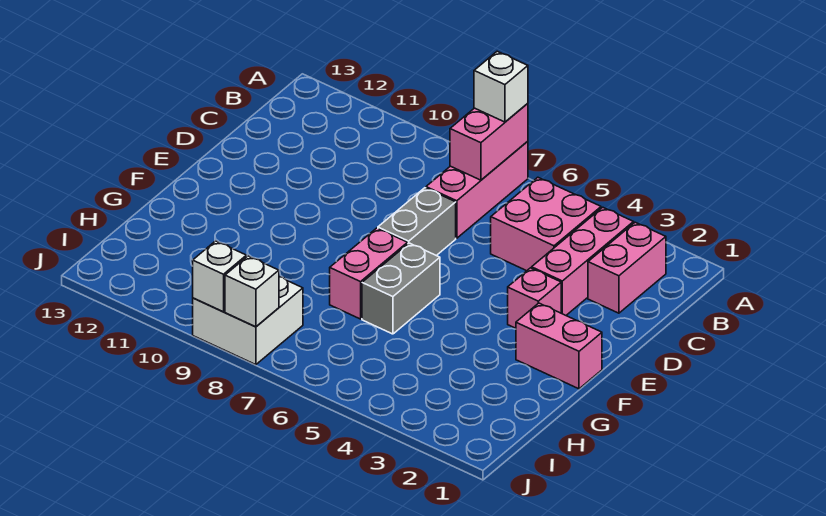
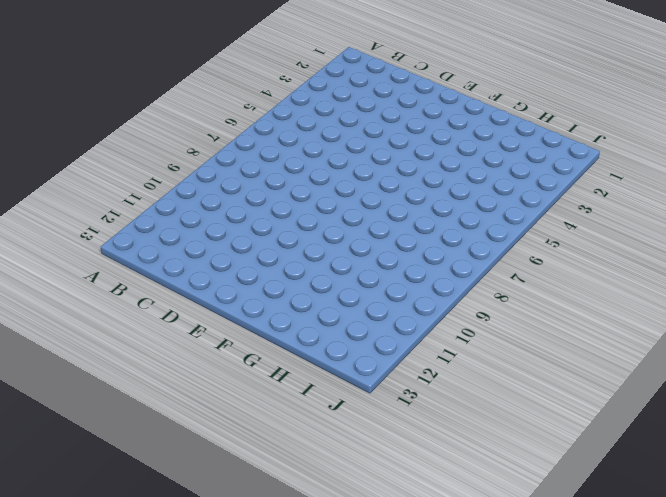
none -> pink brick A7:C7 level 1
none -> pink brick B2:C2 level 1
none -> pink brick B3:D3 level 1

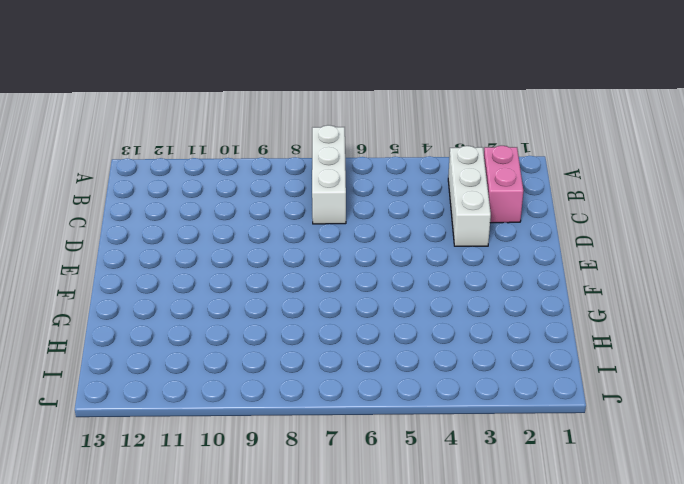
white brick A7:C7 level 1 -> pink brick A7:C7 level 1
white brick B3:D3 level 1 -> pink brick B3:D3 level 1
none -> pink brick B4:C5 level 1
none -> grey brick D7:E7 level 1
none -> pink brick E3 level 1

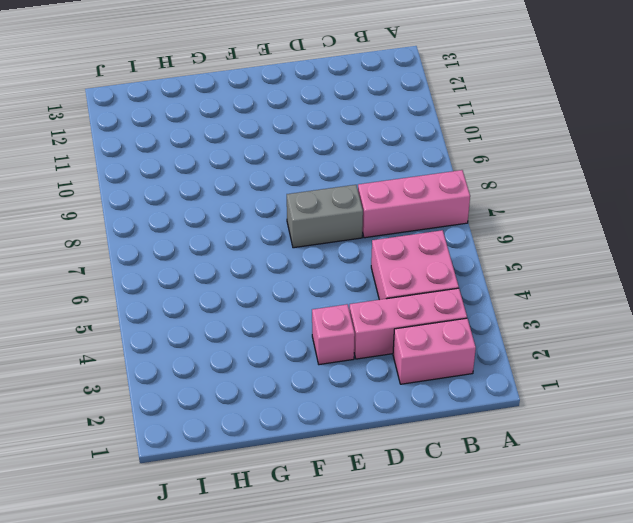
none -> pink brick F1:F2 level 1
none -> grey brick F6:G6 level 1
none -> pink brick F7:G7 level 1

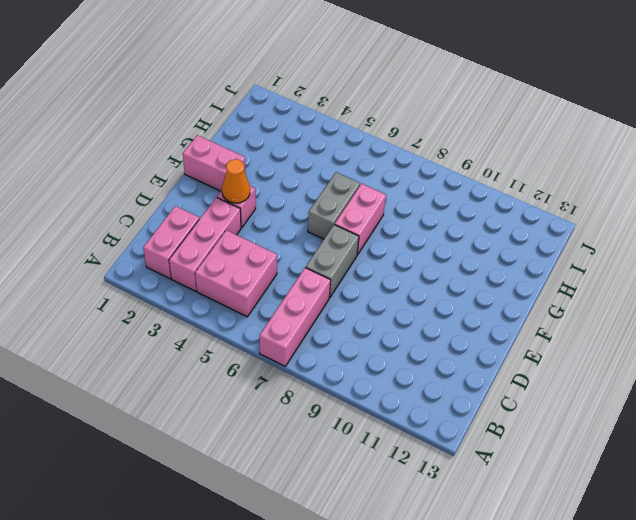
orange cone E3 level 2 -> none
none -> white brick I8:J9 level 1
none -> pink brick A7:B7 level 2
none -> white brick J8 level 2

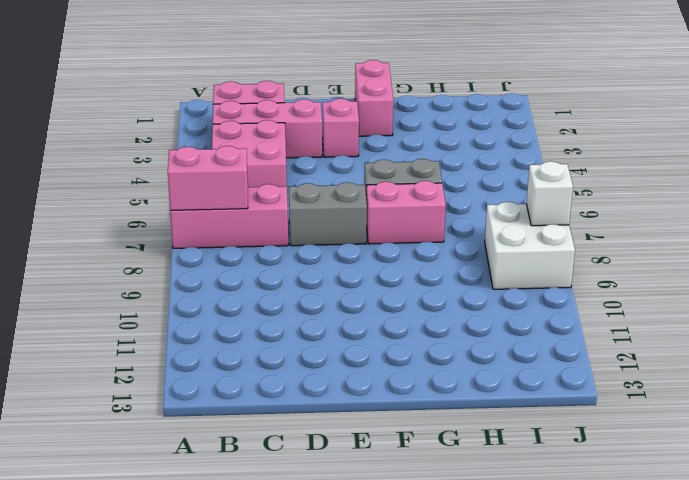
none -> white brick J9 level 2
none -> white brick A7 level 3

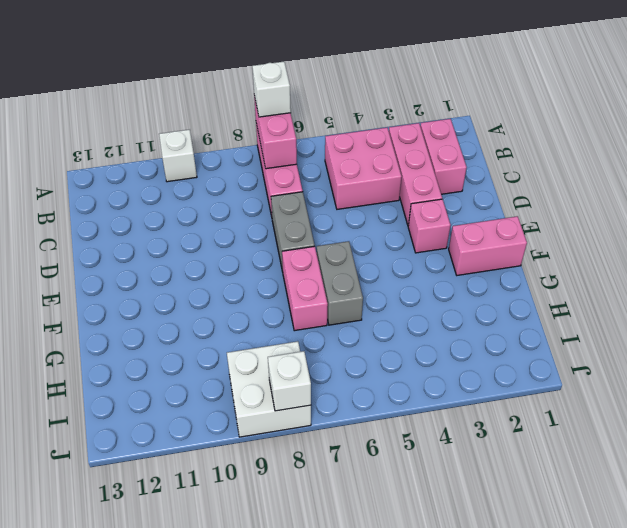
white brick A10 level 1 -> white brick J9 level 2

